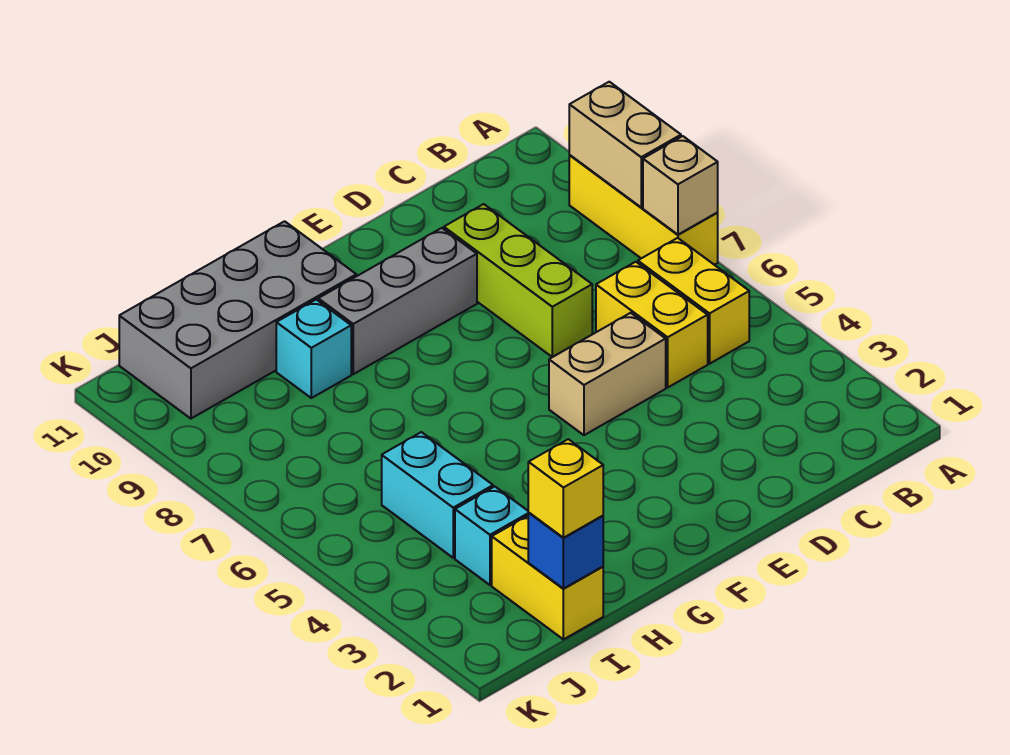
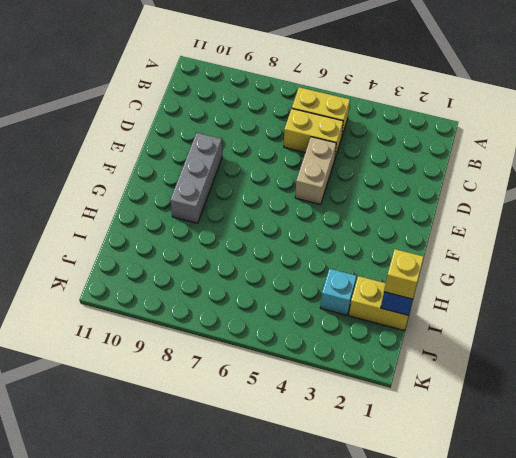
none -> yellow brick A7:A9 level 1
none -> lime brick D7:D9 level 1
none -> grey brick G10:J11 level 1

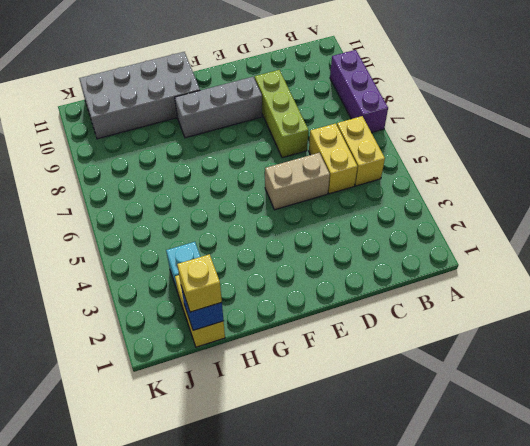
purple brick A7:A9 level 1 -> yellow brick A7:A9 level 1
none -> cyan brick H9 level 1
none -> cyan brick I4:I5 level 1
none -> tan brick A7 level 2

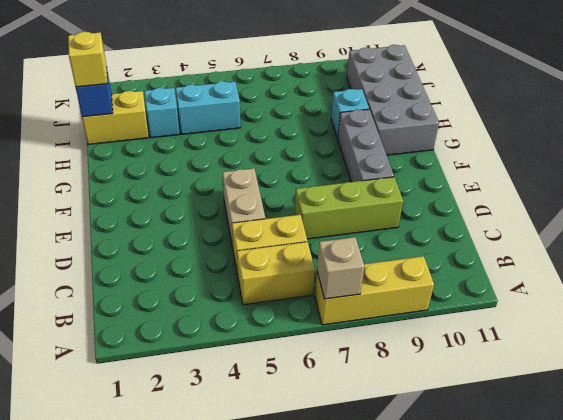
none -> tan brick A8:A9 level 2

